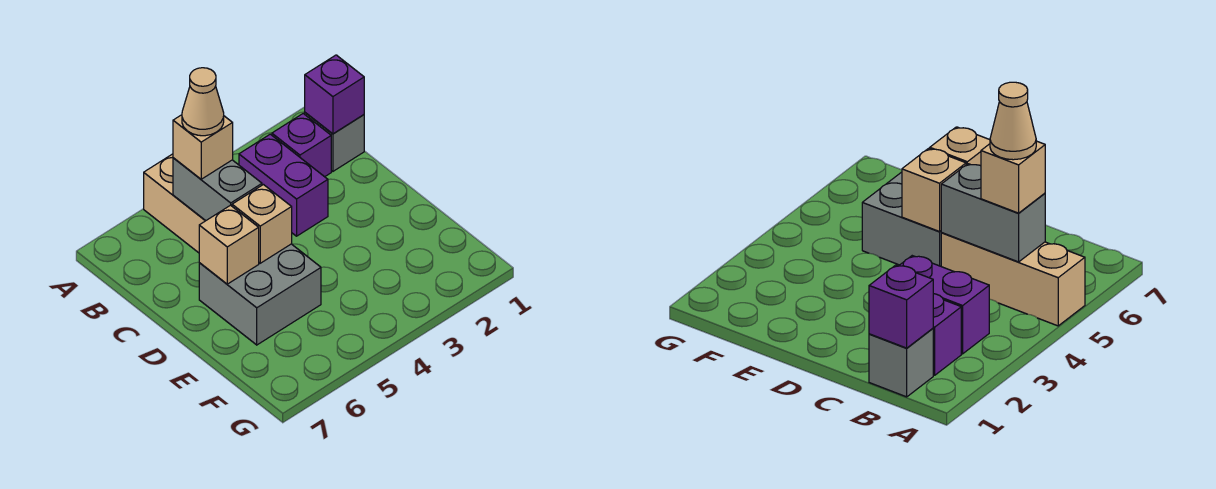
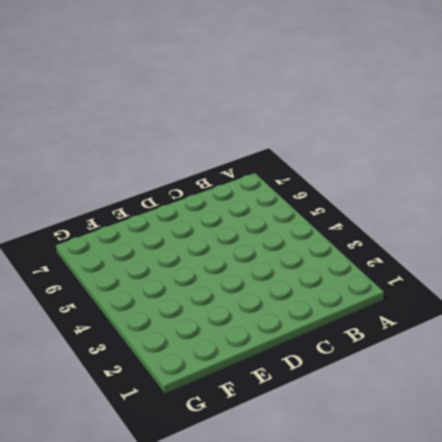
none -> tan brick A5:C5 level 1
none -> grey brick B1 level 1

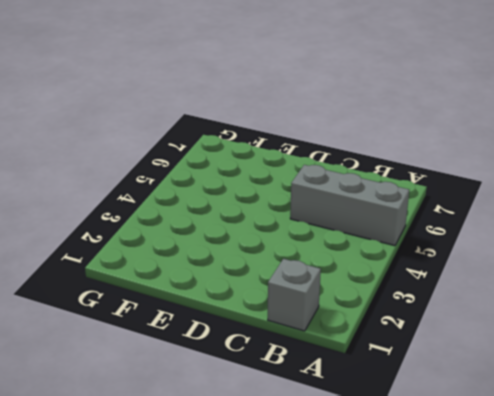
grey brick A5:C5 level 1 -> tan brick A5:C5 level 1
none -> purple brick B2 level 1
none -> purple brick B3:C3 level 1

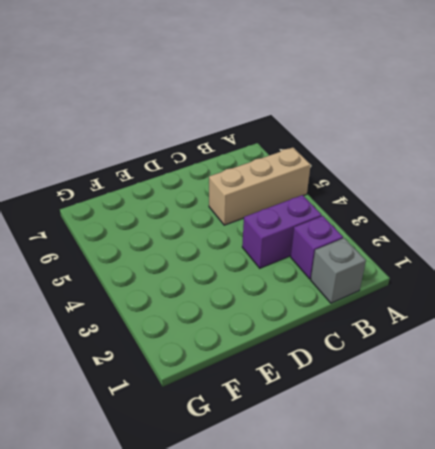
none -> grey brick D5:E6 level 1
none -> purple brick B1 level 2

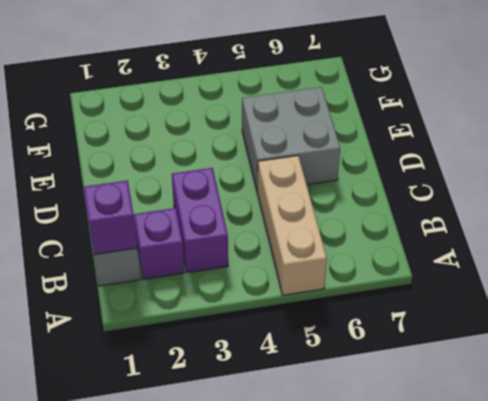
none -> grey brick B5:C5 level 2
none -> tan brick D5 level 2

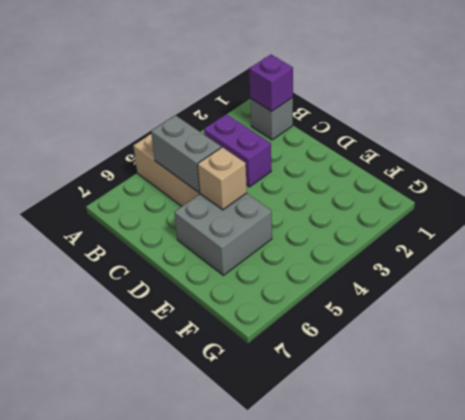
none -> purple brick B2 level 1
none -> tan brick D6 level 2

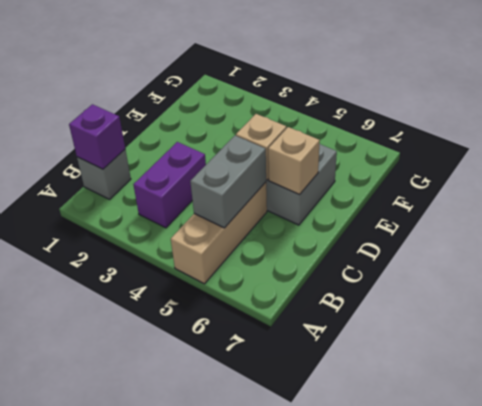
none -> purple brick B2 level 1
none -> tan brick B5 level 3

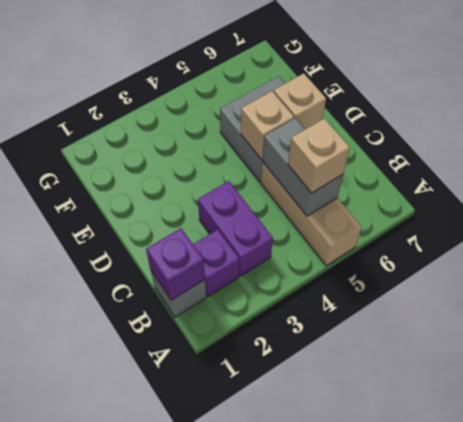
none -> tan cone B5 level 4

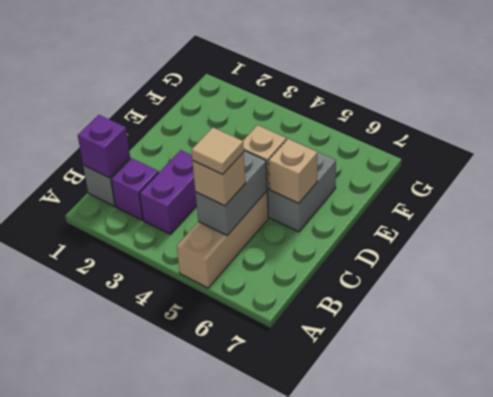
tan tile B5 level 4 -> tan cone B5 level 4

